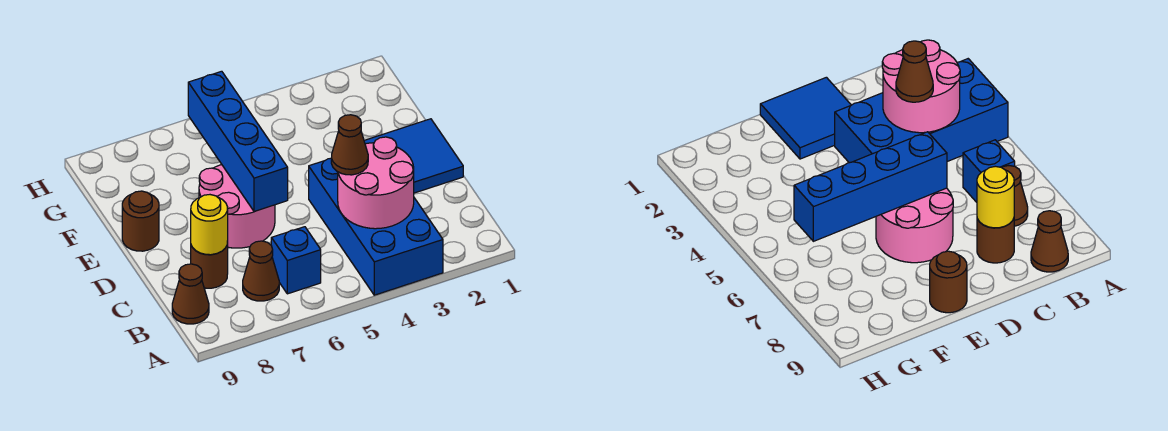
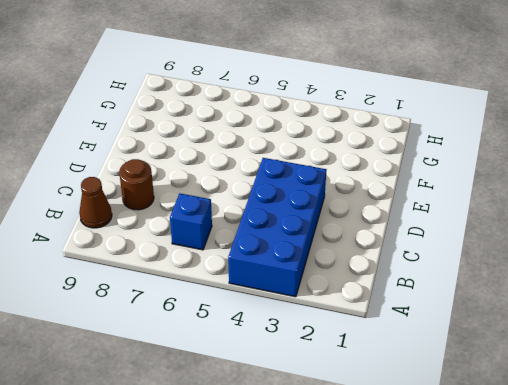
none -> brown cone B7 level 1
none -> blue tile D1:E2 level 1
none -> pink round brick D6:E7 level 1

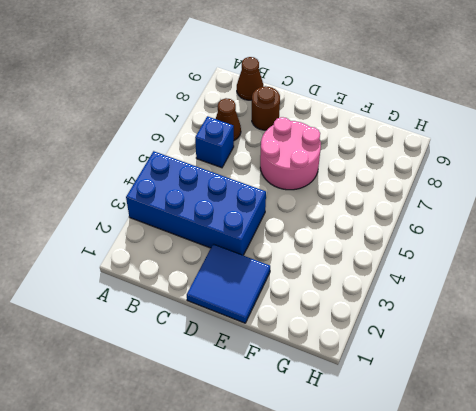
none -> brown round brick E9 level 1
none -> pink round brick B3:C4 level 2
none -> yellow round brick C8 level 2

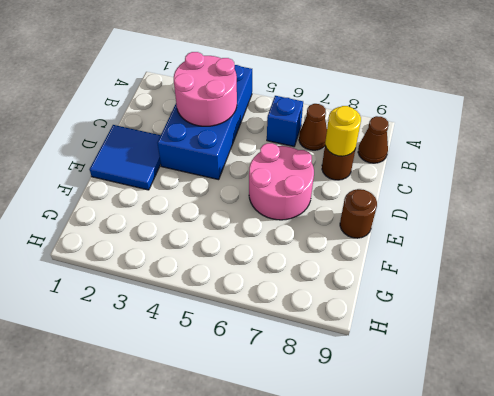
none -> blue brick D6:G6 level 2
none -> brown cone C4 level 3

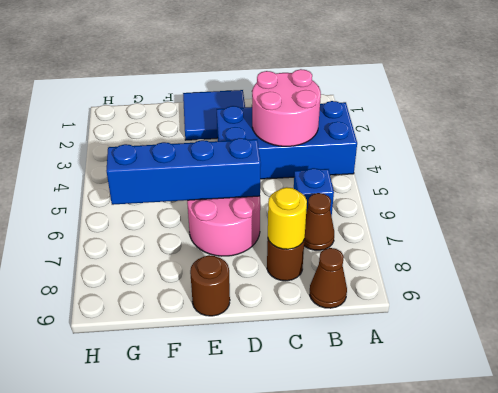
none -> brown cone C4 level 3

